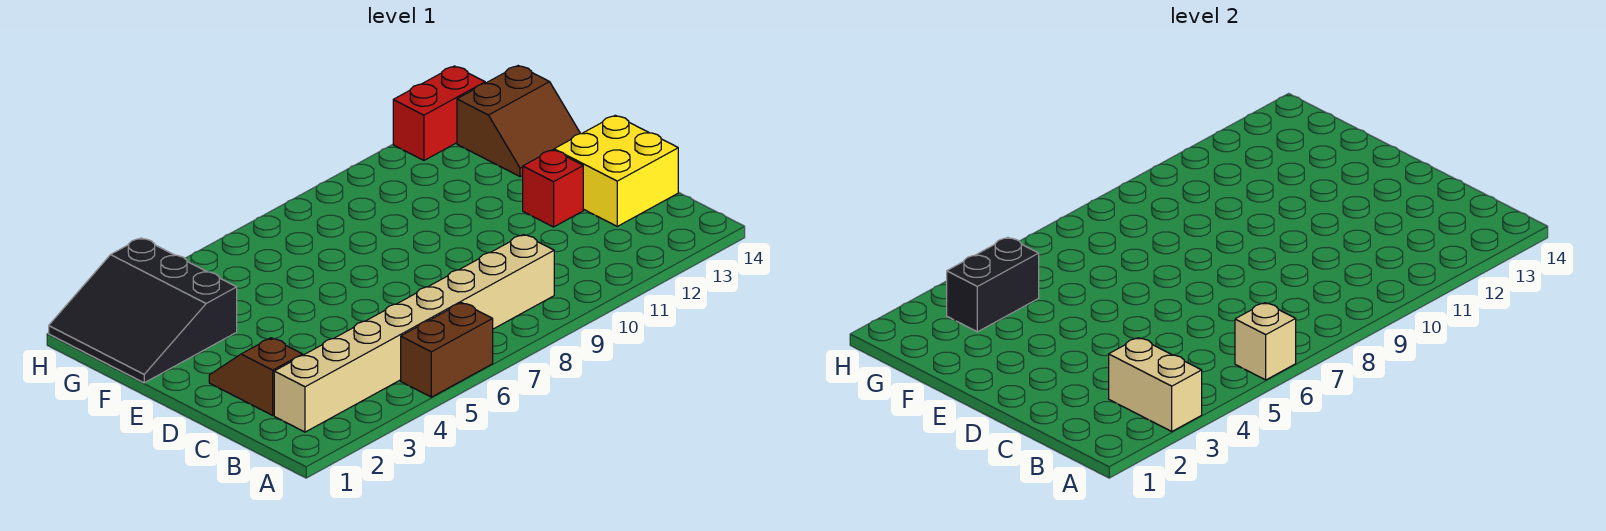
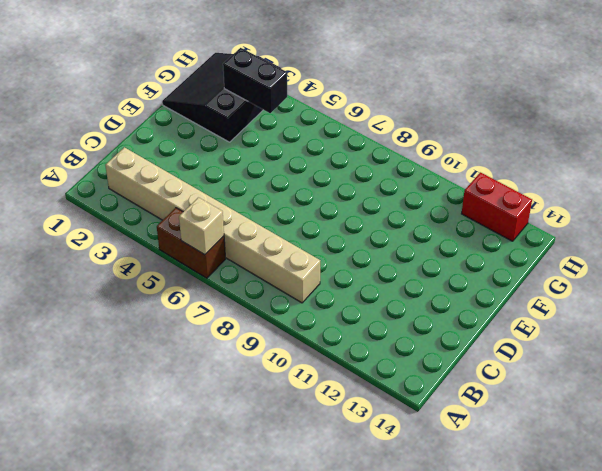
none -> brown slope C2:D2 level 1 top C
none -> yellow brick C13:D14 level 1

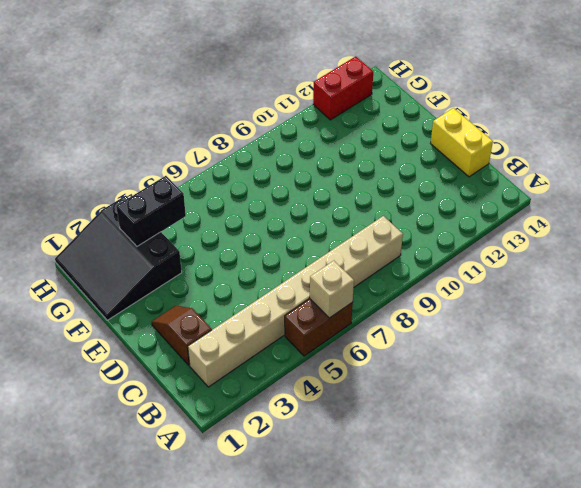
yellow brick C14:D14 level 1 -> yellow brick C13:D14 level 1
none -> red brick D12 level 1
none -> brown slope F13:G14 level 1 top G

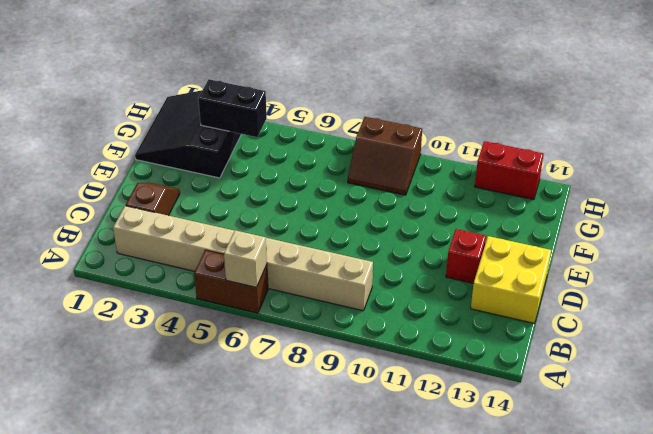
brown slope G8:H9 level 1 top H -> brown slope F13:G14 level 1 top G
none -> tan brick A3:B3 level 2

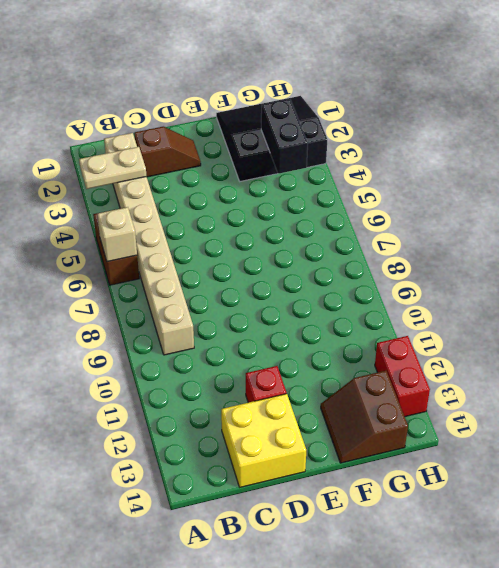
tan plate A3:B3 level 2 -> tan brick A3:B3 level 2

